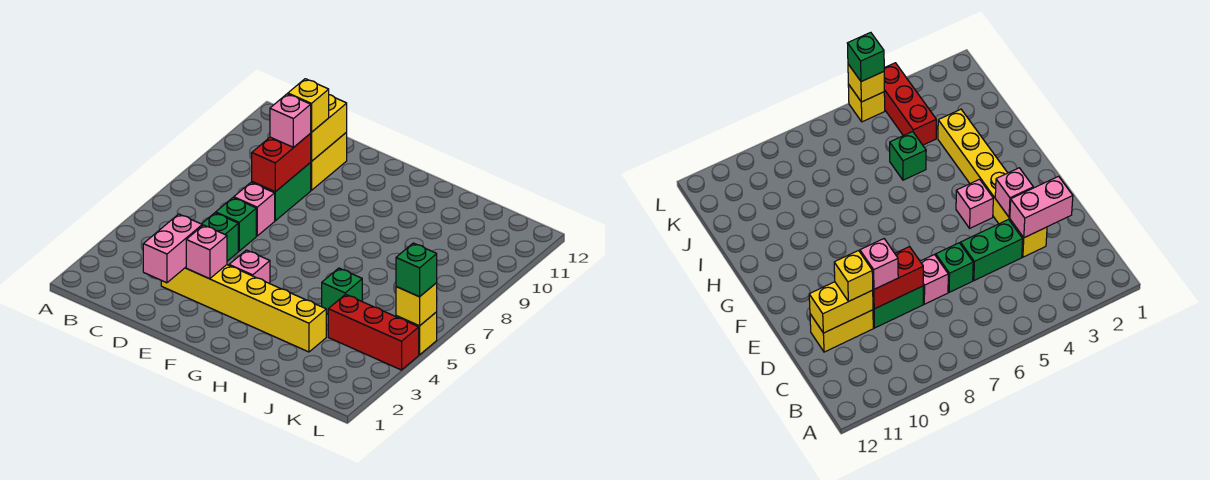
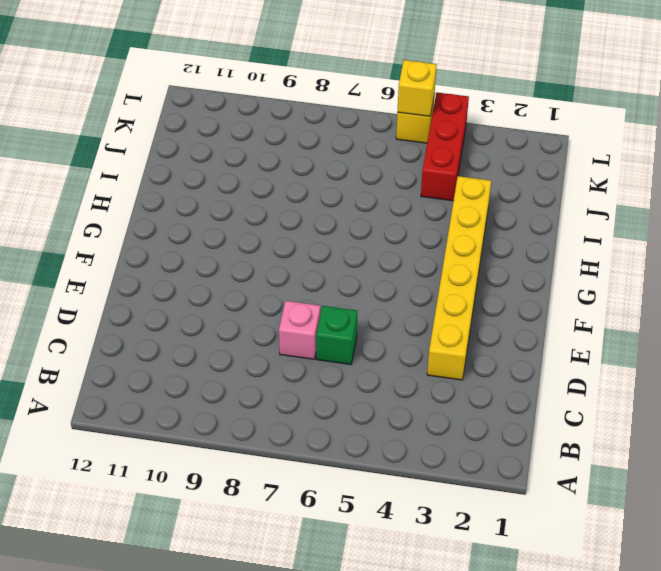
none -> green brick D4:D5 level 1
none -> green brick D8:D9 level 1
none -> yellow brick D10:D11 level 1

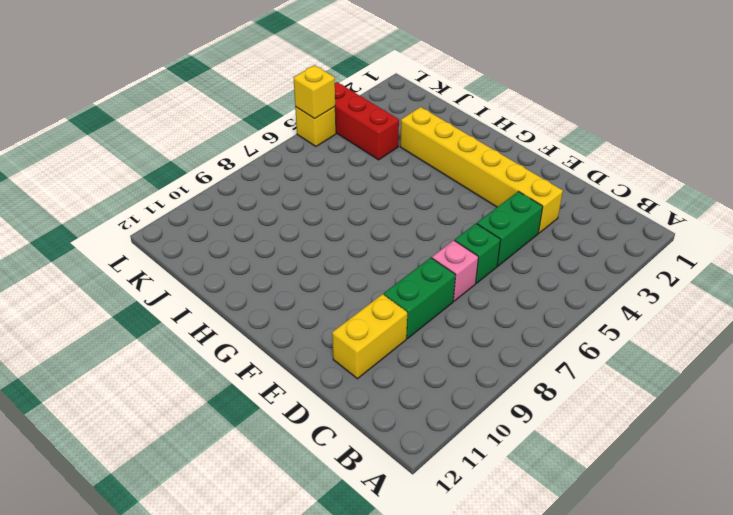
none -> pink brick F4 level 1
none -> green brick I5 level 1
none -> pink brick D2:D3 level 2

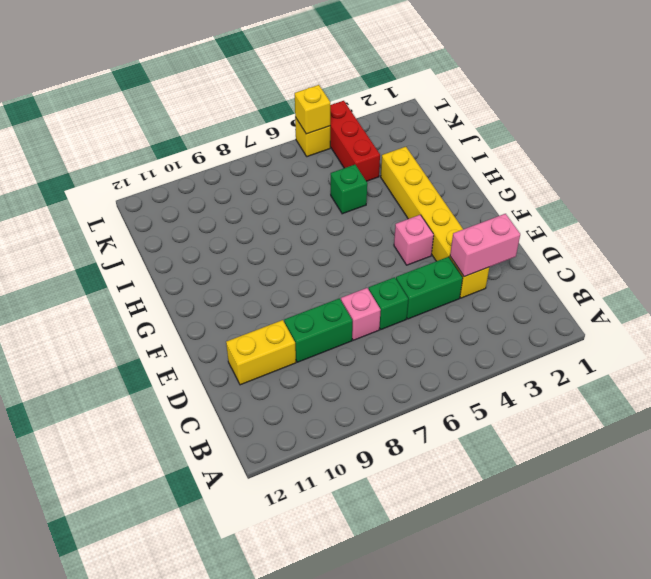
none -> red brick D8:D9 level 2
none -> yellow brick D10:D11 level 2
none -> pink brick E3 level 2

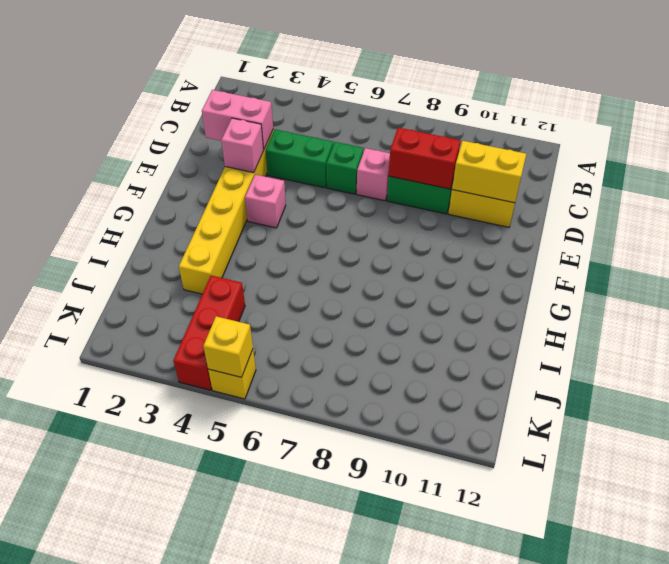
none -> green brick I5 level 1
none -> pink brick D9 level 3
none -> yellow brick D10 level 3

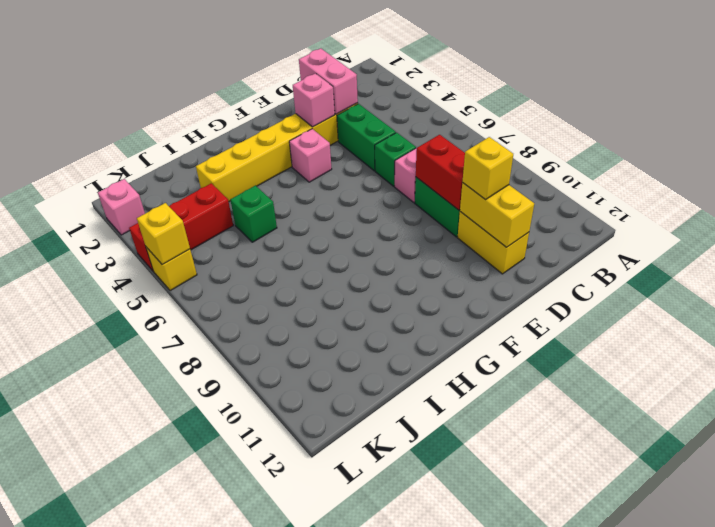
pink brick L2 level 1 -> pink brick D9 level 3
none -> green brick L5 level 3

